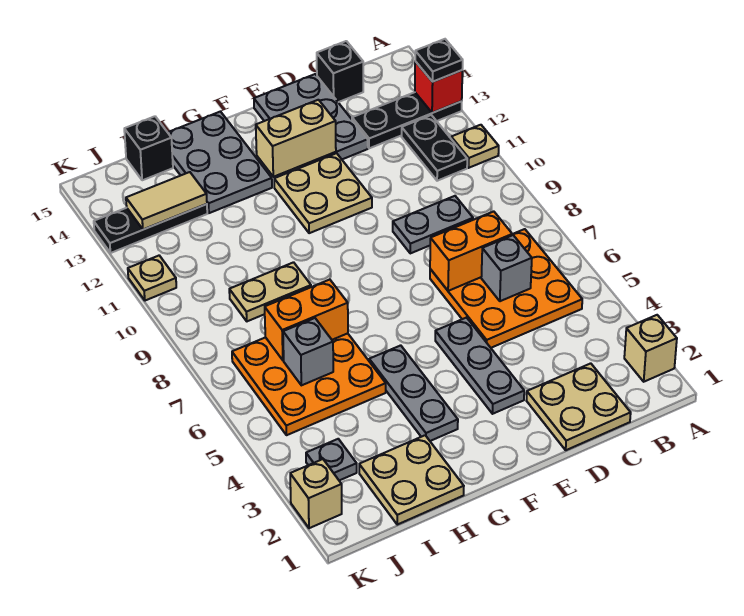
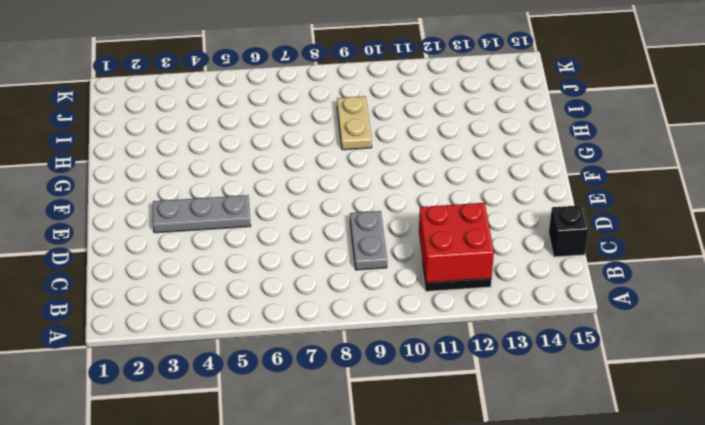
red brick B11:C12 level 2 -> none
none -> tan brick A2 level 1
none -> tan plate A11 level 1
none -> black plate A13:C13 level 1

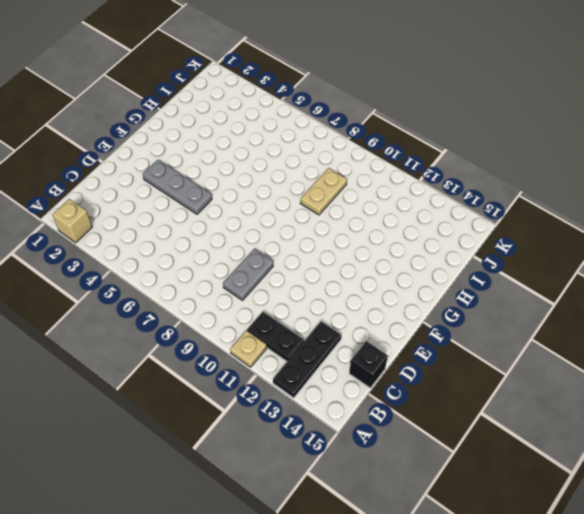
none -> orange plate B5:D7 level 1
none -> tan plate C1:D2 level 1
none -> grey plate D13:E15 level 1

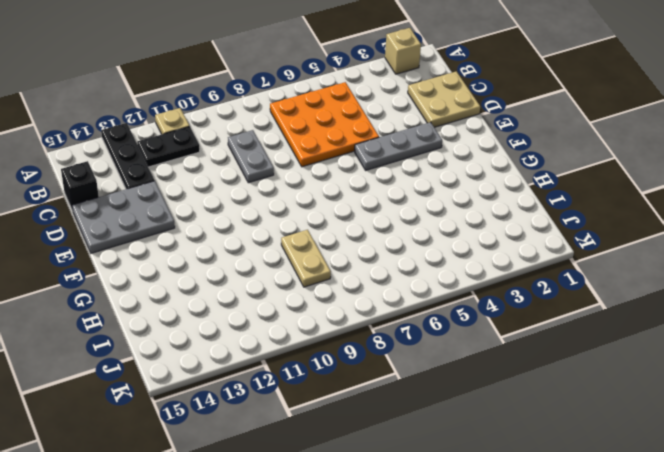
none -> tan plate E11:F12 level 1
none -> grey plate G3:G5 level 1
none -> grey plate G13:H15 level 1

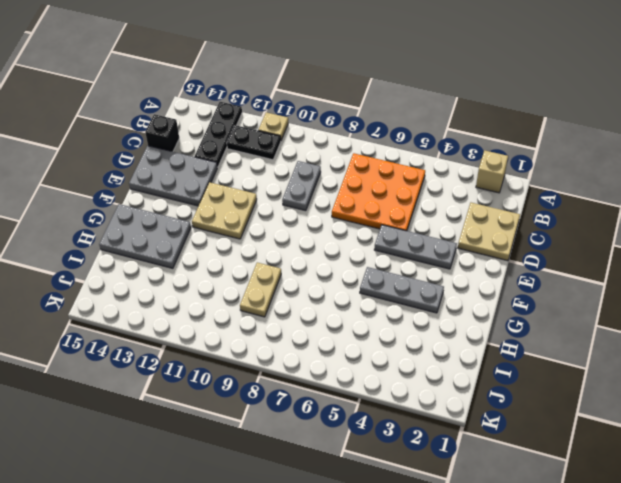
none -> tan plate H1:I2 level 1
none -> orange plate H5:J7 level 1
none -> black plate I13:K13 level 1

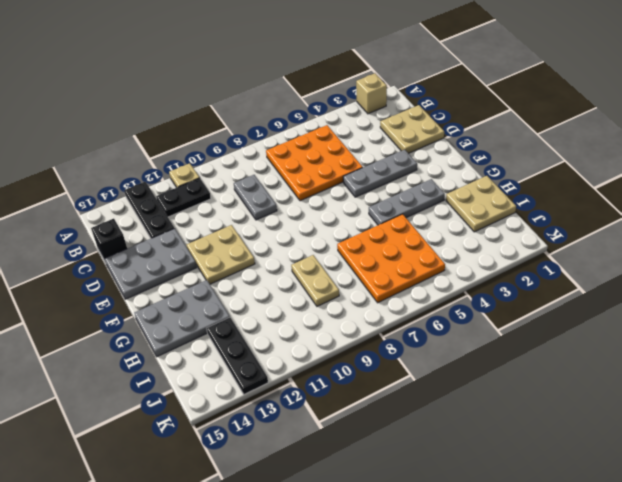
none -> black brick I15 level 1
none -> grey plate J3 level 1
none -> tan brick K2 level 1

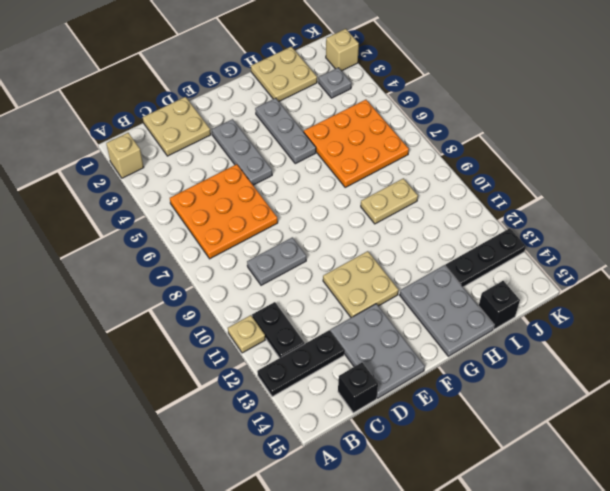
none -> tan plate K11 level 1
none -> red brick A13 level 2
none -> grey brick C6 level 2

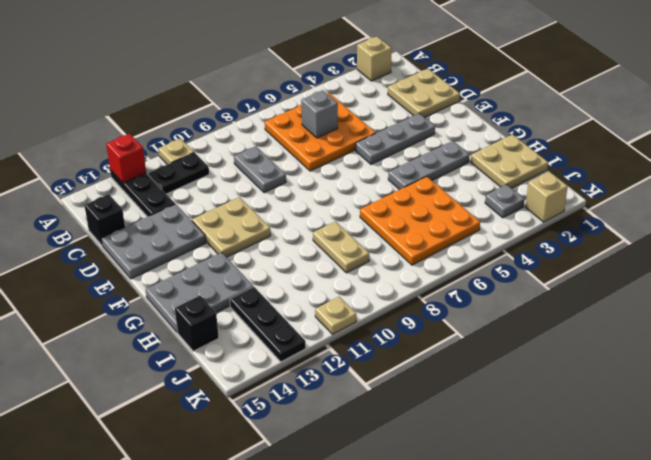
none -> orange brick C7:D7 level 2
none -> tan brick E13:F13 level 2
none -> orange brick H7:I7 level 2

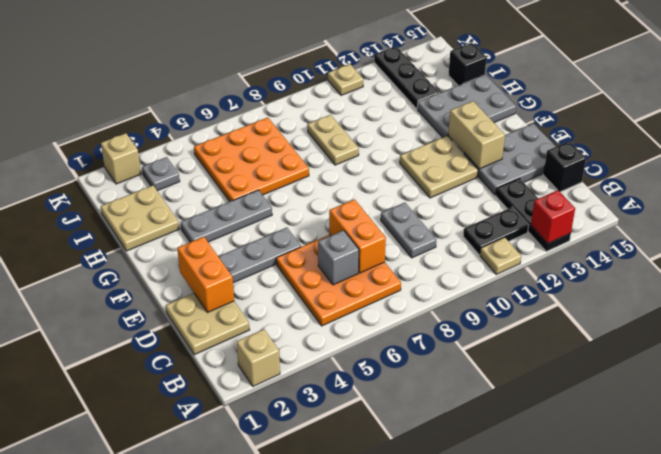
orange brick D2:E2 level 2 -> orange brick H7:I7 level 2
none -> grey brick I6 level 2
none -> tan tile I13:J13 level 2
none -> black plate A13 level 3

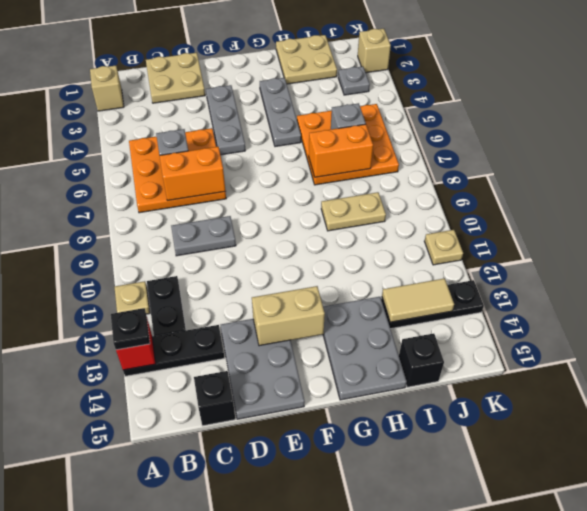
none -> tan plate E11:F12 level 1

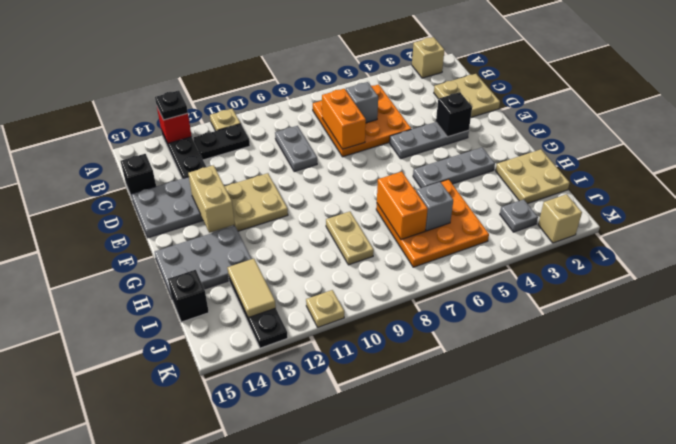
black brick E3 level 2 -> none

